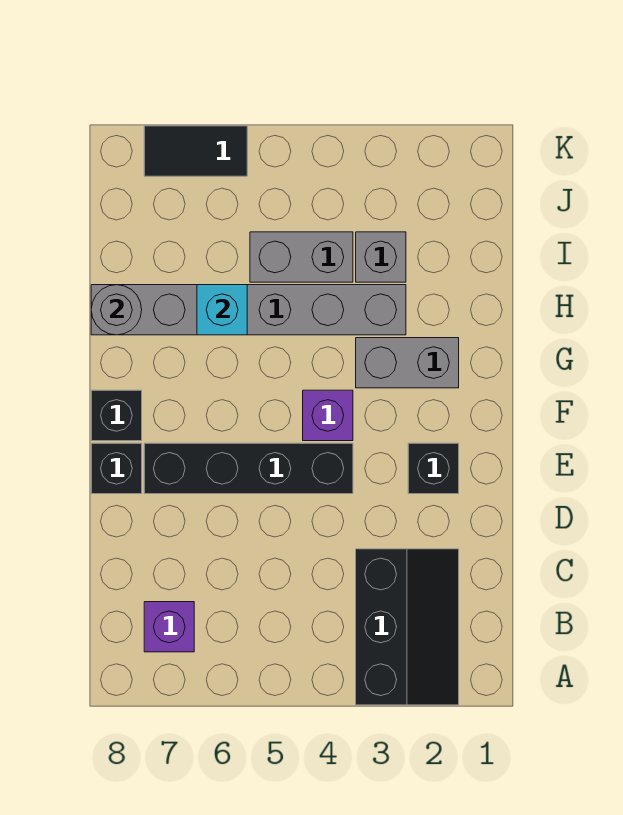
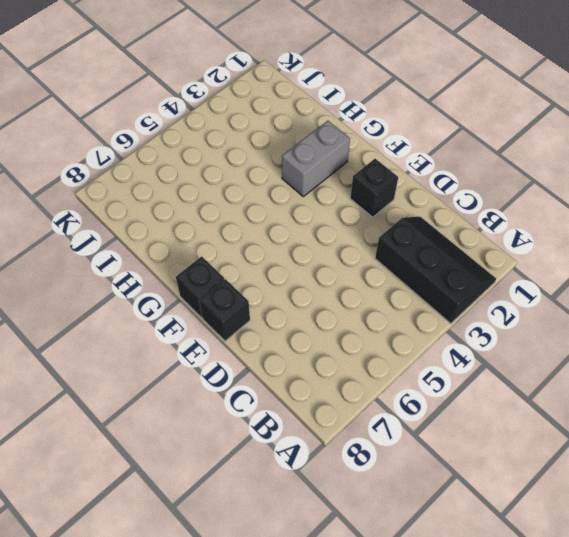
none -> purple brick B7 level 1
none -> black brick E4:E7 level 1
none -> purple brick F4 level 1

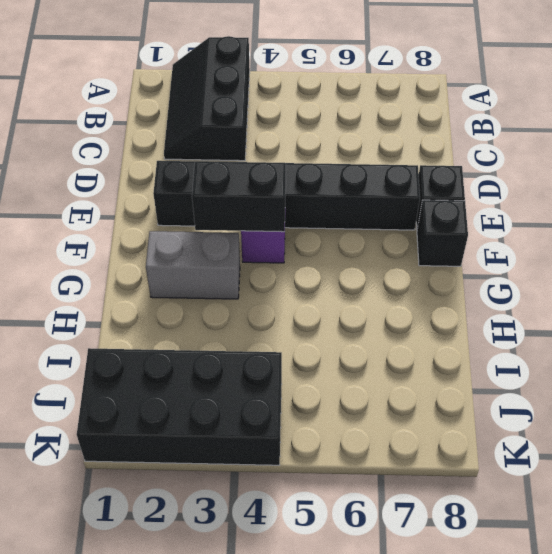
black brick F3:F4 level 2 -> none
black brick J1:K4 level 1 -> none
none -> purple brick B7 level 1
none -> grey brick H3:H8 level 1
none -> grey brick I3 level 1

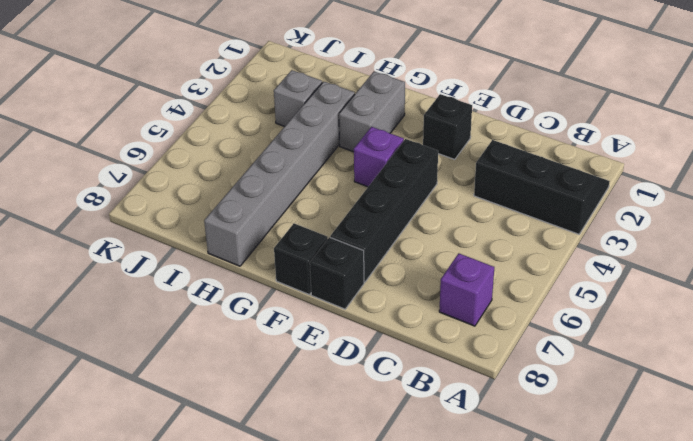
none -> grey brick I4:I5 level 1
none -> black tile K6:K7 level 1
none -> cyan brick H6 level 2

